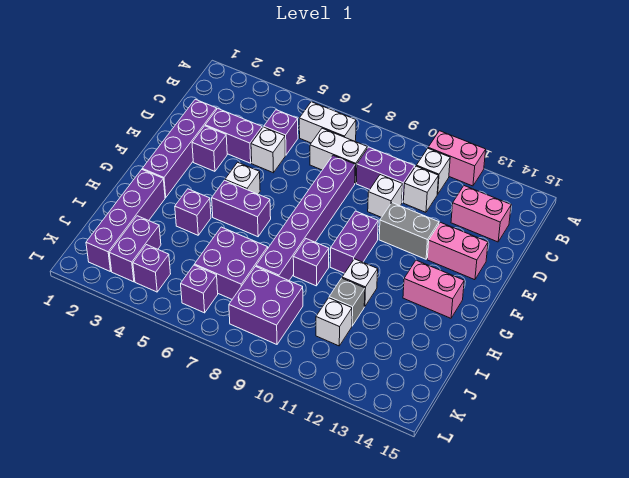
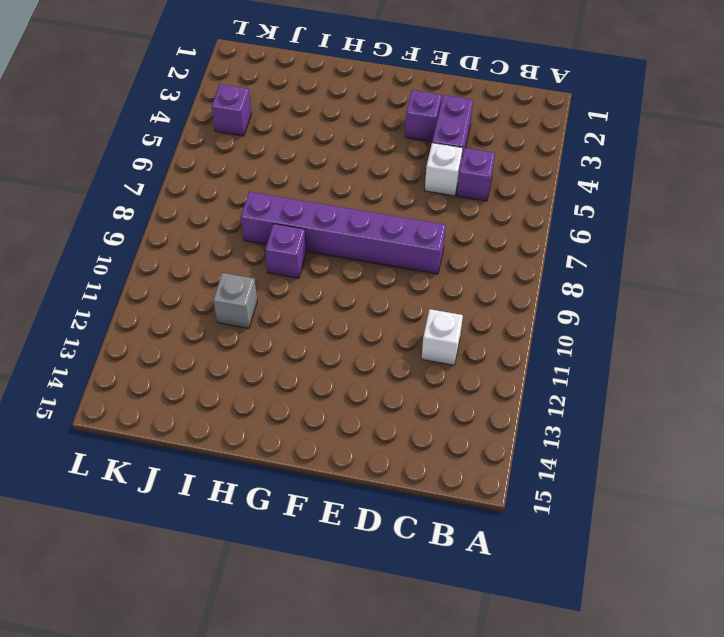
none -> pink brick A11:A12 level 1
none -> white brick B6:B7 level 1
none -> white brick B11 level 1
none -> white brick C7:C8 level 1

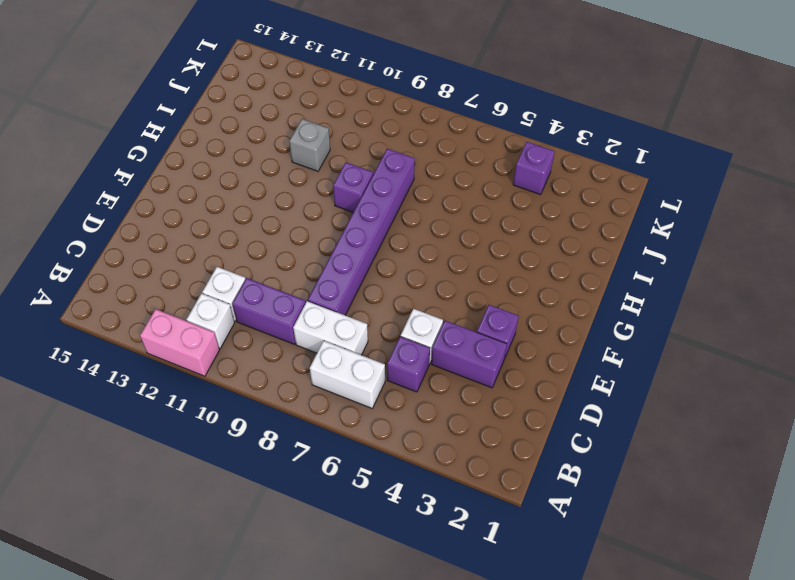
none -> pink brick C13:C14 level 1
none -> purple brick D2:G2 level 1
none -> white brick D10 level 1
none -> grey brick E11:E12 level 1

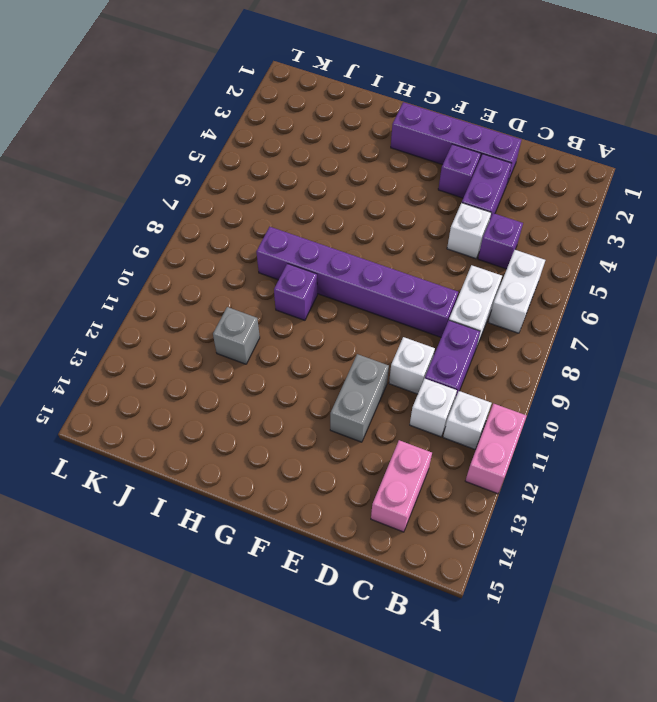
none -> pink brick E13:E14 level 1
none -> white brick F5 level 1
none -> purple brick F10:G10 level 1
none -> purple brick G5:G6 level 1

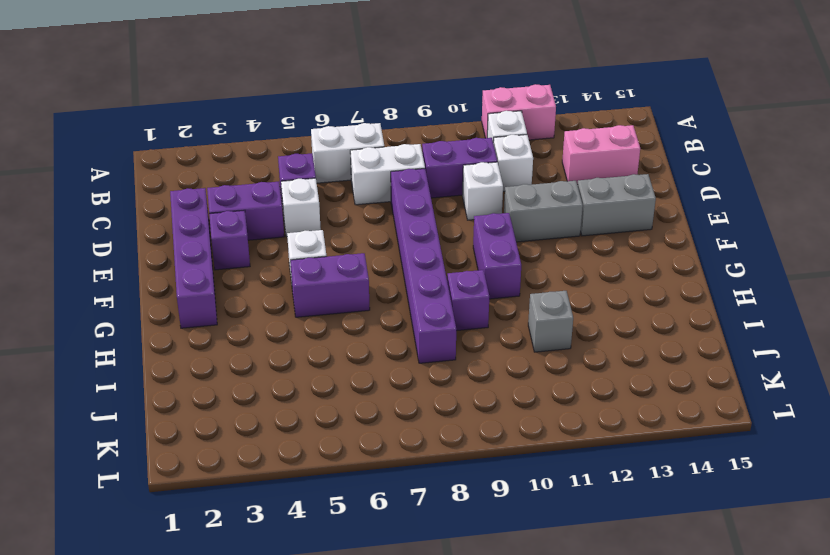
grey brick E13:E14 level 1 -> pink brick E13:E14 level 1
none -> pink brick G13:G14 level 1
none -> purple brick H2:K2 level 1
none -> purple brick H4 level 1
none -> white brick H11 level 1

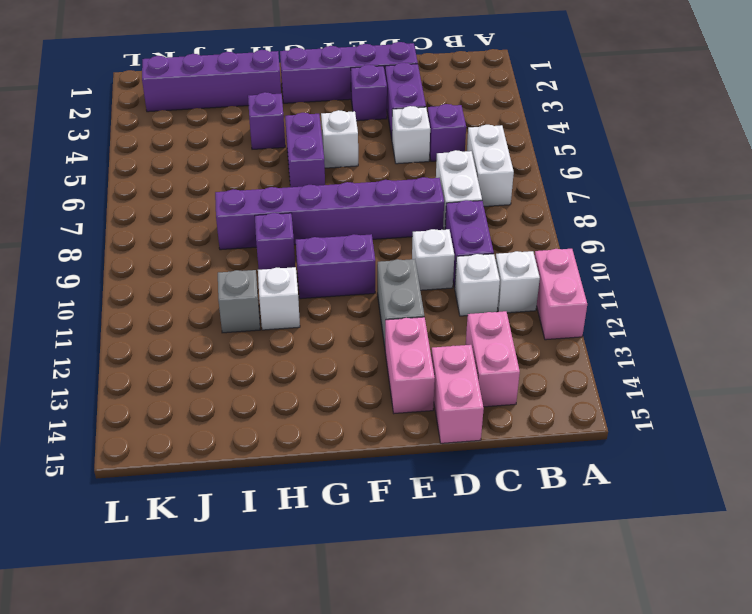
pink brick D14:D15 level 1 -> pink brick G13:G14 level 1
none -> purple brick I6:J7 level 1
none -> purple brick J3:K3 level 1
none -> purple brick J8:K9 level 1
none -> white brick J11 level 1

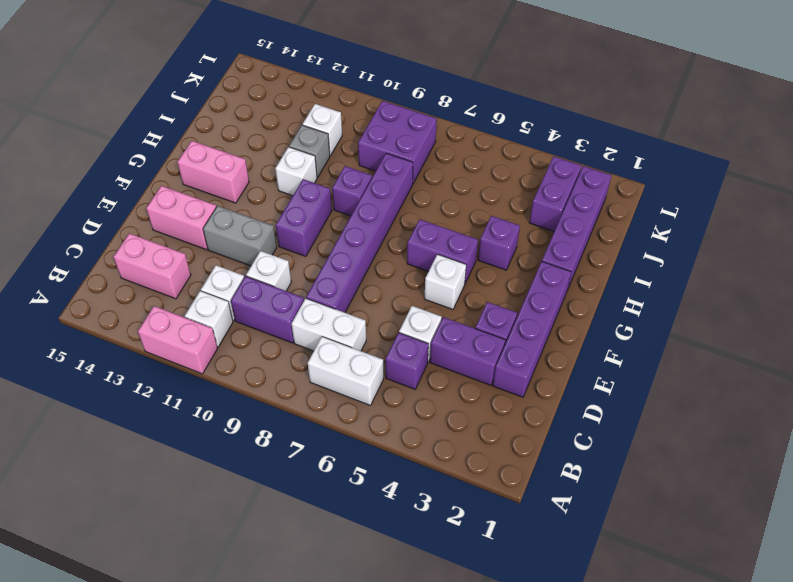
none -> purple brick I6:J7 level 1
none -> purple brick K4 level 1
none -> purple brick K6 level 1

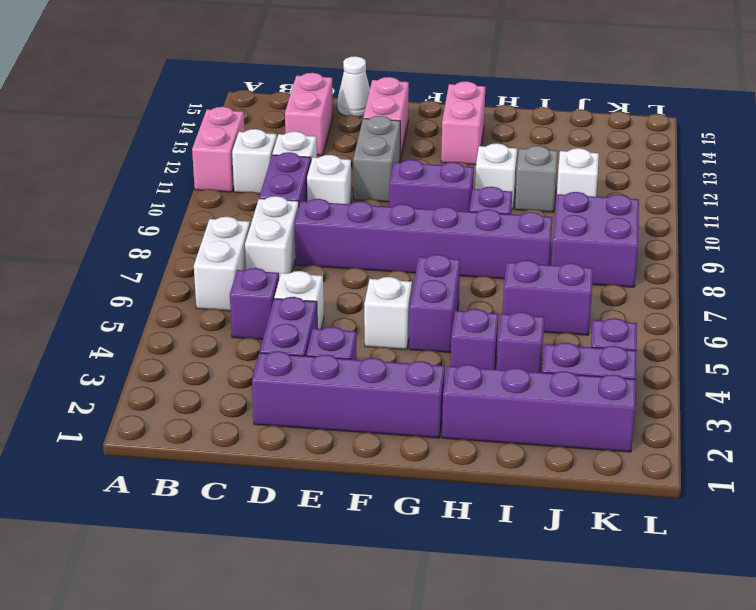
white cone D15 level 1 -> none
purple brick I4 level 1 -> purple brick K6 level 1
purple brick I6:J6 level 1 -> purple brick I6:J7 level 1

